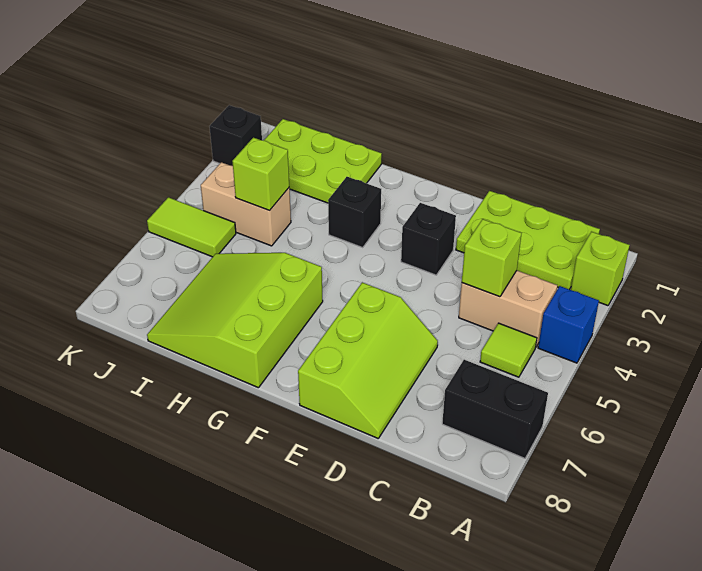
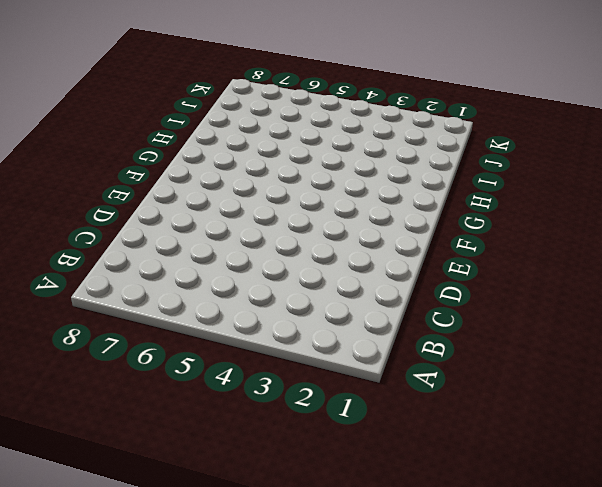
none -> lime brick A2 level 1
none -> blue brick A4 level 1
none -> black brick A7:B7 level 1

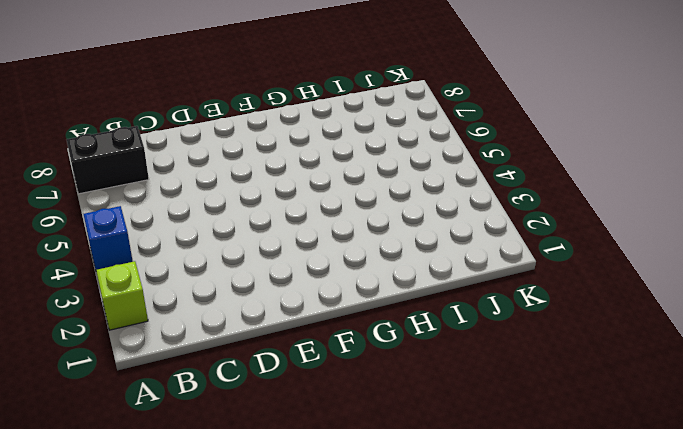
none -> lime plate B1:D2 level 1
none -> tan brick B4:C4 level 1
none -> lime tile B5 level 1

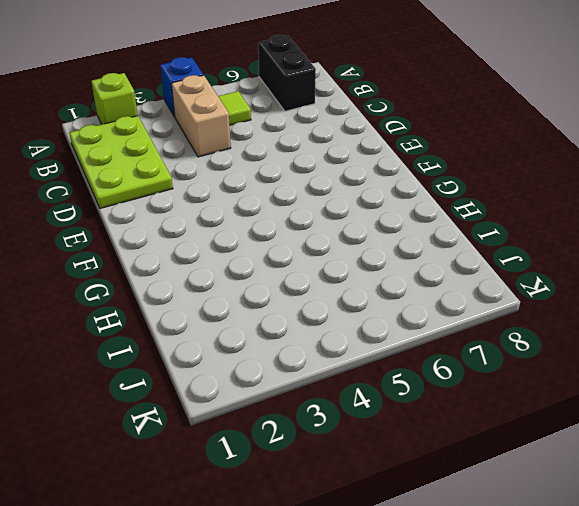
none -> lime slope D6:E8 level 1 top E
none -> black brick E3 level 1
none -> black brick G3 level 1

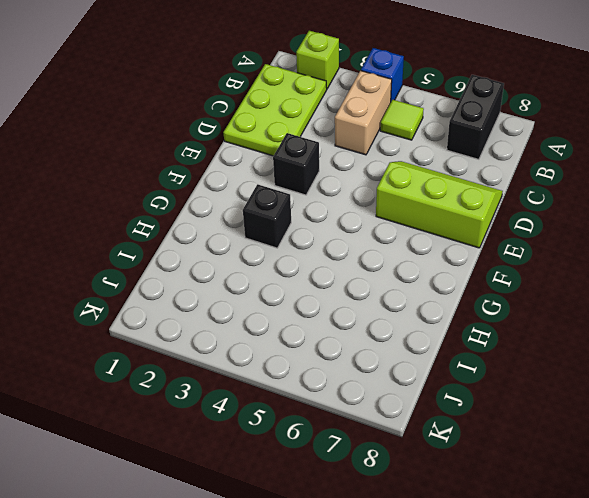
none -> lime slope G6:I8 level 1 top G
none -> lime plate H1:J2 level 1
none -> tan brick I4:J4 level 1

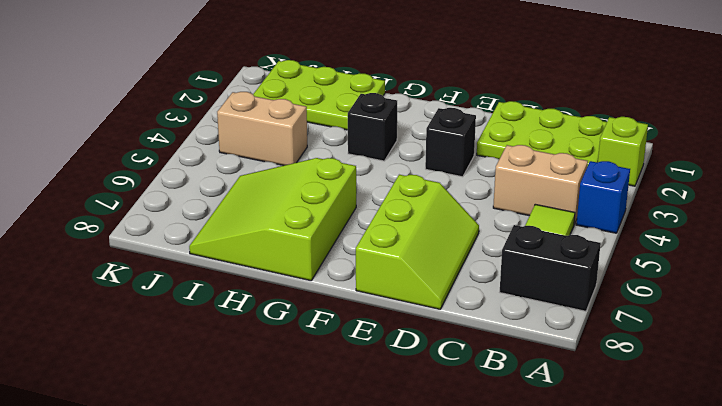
none -> lime tile J5:K5 level 1
none -> black brick K2 level 1
none -> lime brick C4 level 2

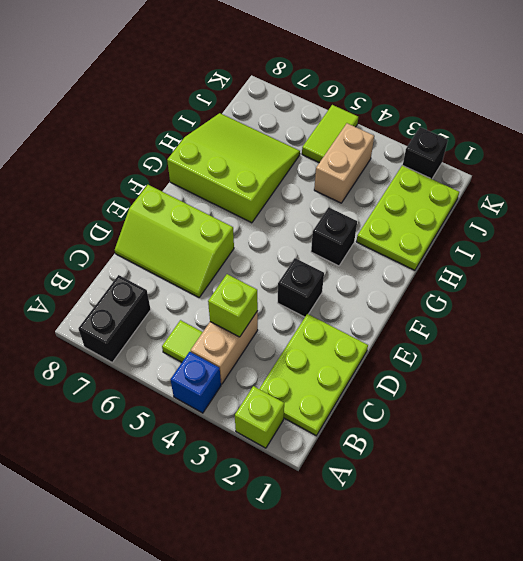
none -> lime brick I4 level 2

